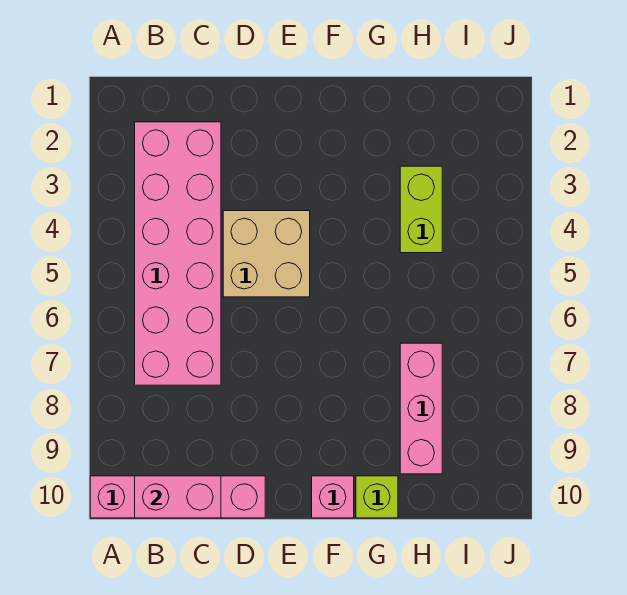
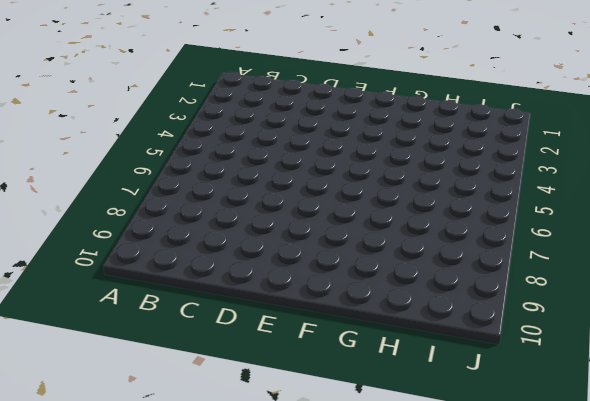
none -> pink brick A10:D10 level 1
none -> pink brick B2:C7 level 1

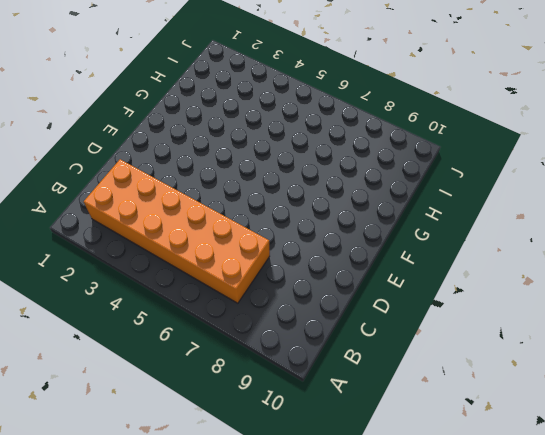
orange brick B2:C7 level 1 -> pink brick B2:C7 level 1
none -> pink brick A10:D10 level 1
none -> tan brick D4:E5 level 1

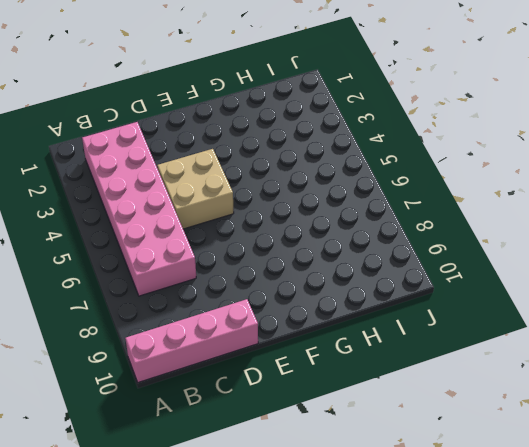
none -> pink brick F10 level 1
none -> lime brick G10 level 1

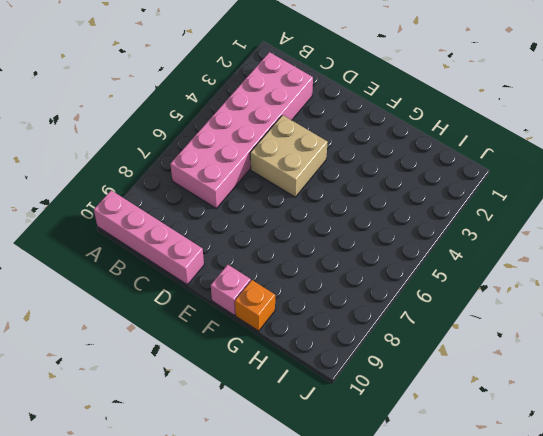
orange brick G10 level 1 -> lime brick G10 level 1
none -> lime brick H3:H4 level 1
none -> pink brick H7:H9 level 1

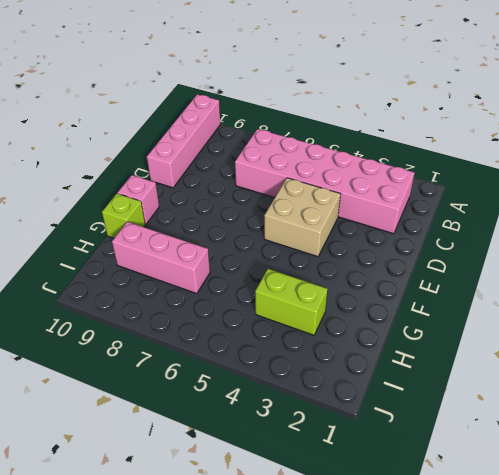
none -> pink brick B10:C10 level 2

